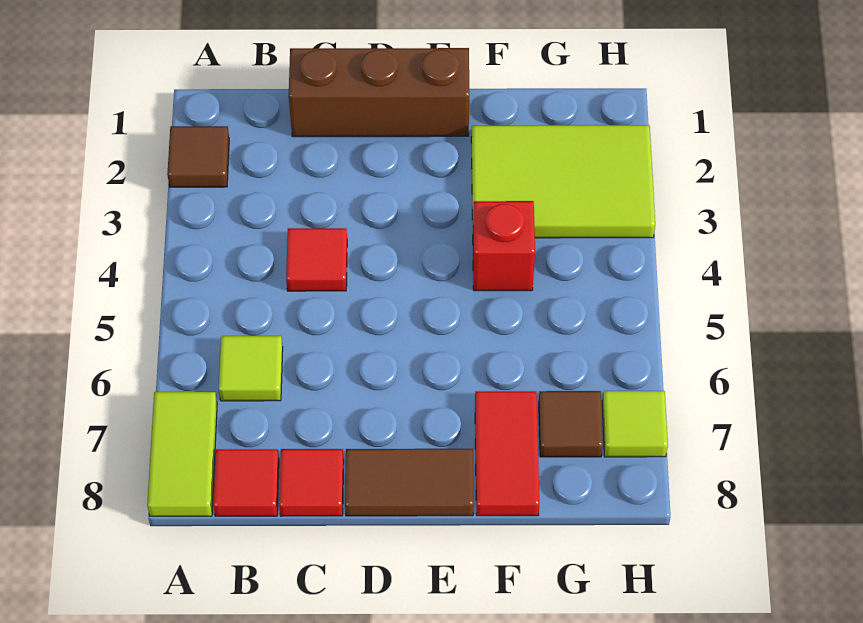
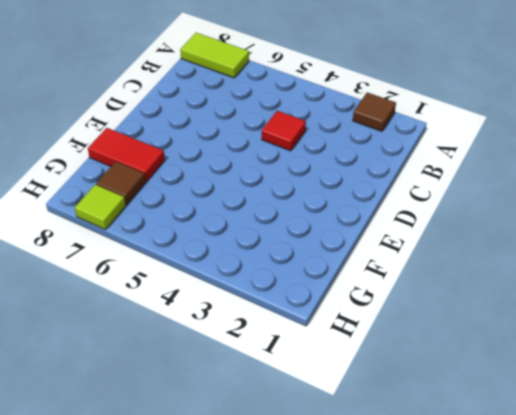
none -> lime tile B6 level 1
none -> red tile B8 level 1
none -> brown brick C1:E1 level 1

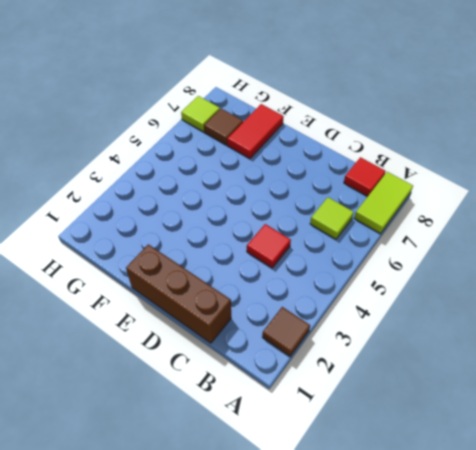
none -> red tile C8 level 1
none -> brown tile D8:E8 level 1
none -> lime tile F2:H3 level 1

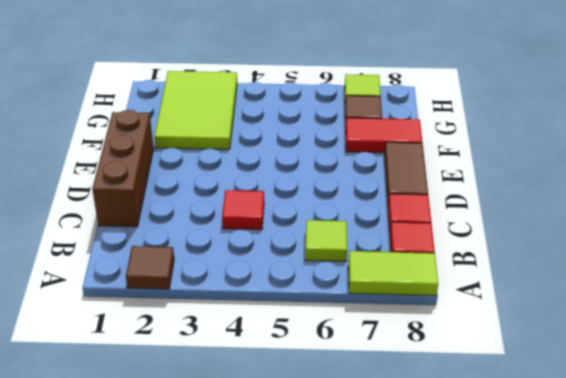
none -> red brick F4 level 1

